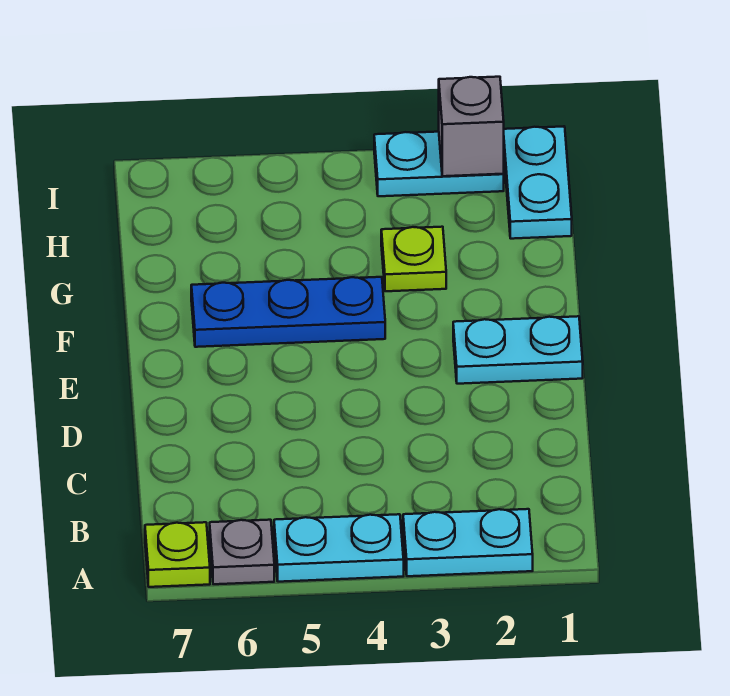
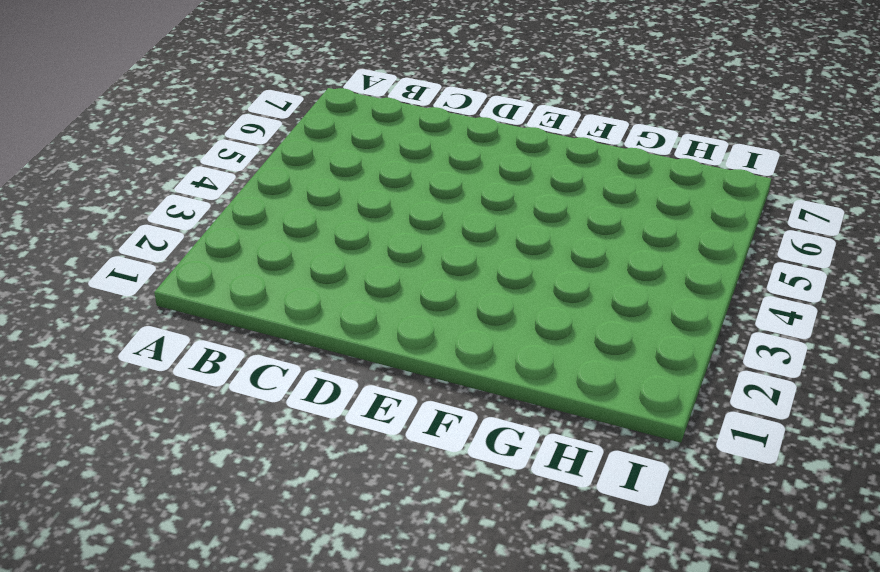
none -> cyan plate A2:A3 level 1
none -> cyan plate A4:A5 level 1

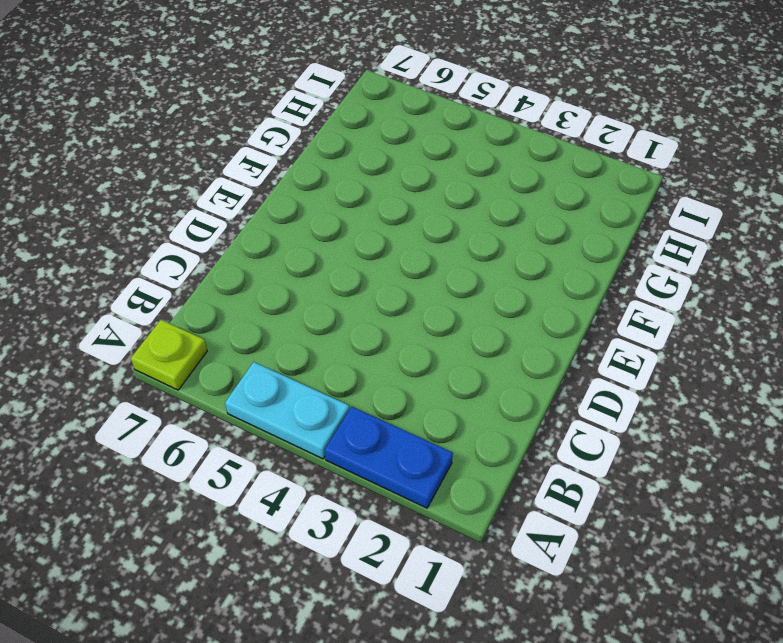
blue plate A2:A3 level 1 -> cyan plate A2:A3 level 1
none -> grey plate A6 level 1
none -> cyan plate E1:E2 level 1

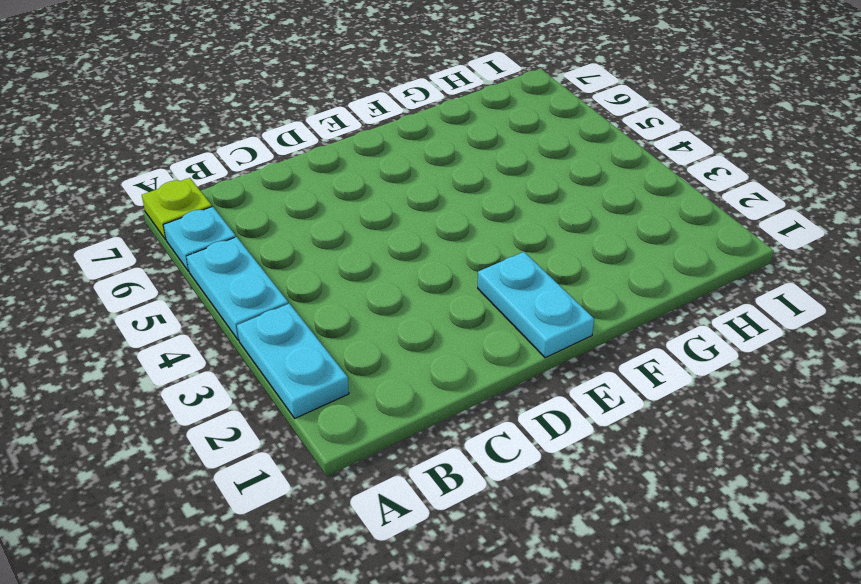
cyan plate A6 level 1 -> grey plate A6 level 1
none -> blue plate F4:F6 level 1
none -> lime plate G3 level 1

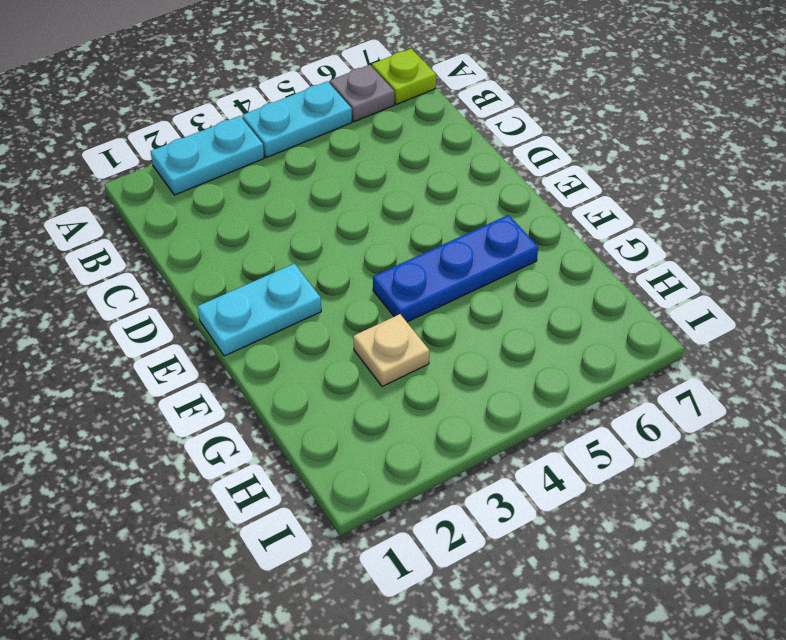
tan plate G3 level 1 -> lime plate G3 level 1
none -> cyan plate H1:I1 level 1
none -> cyan plate I2:I3 level 1

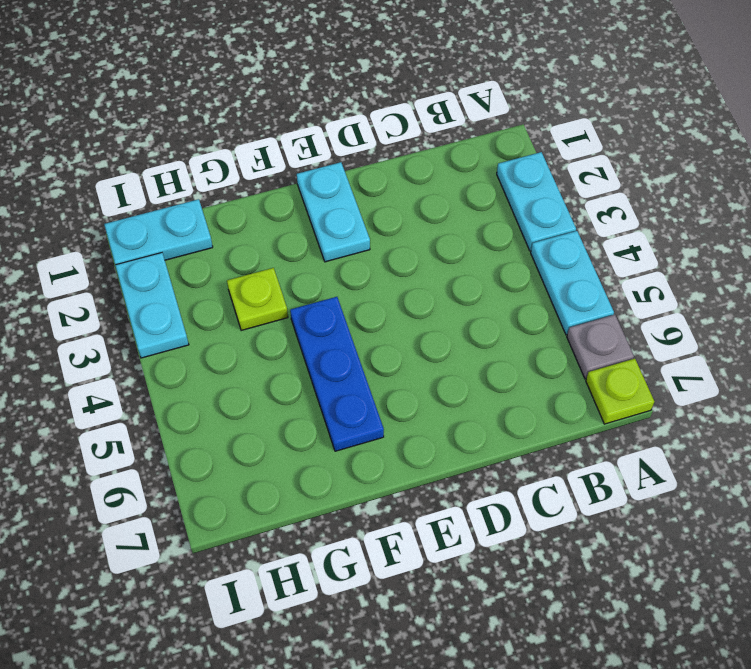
none -> grey brick I2 level 2

